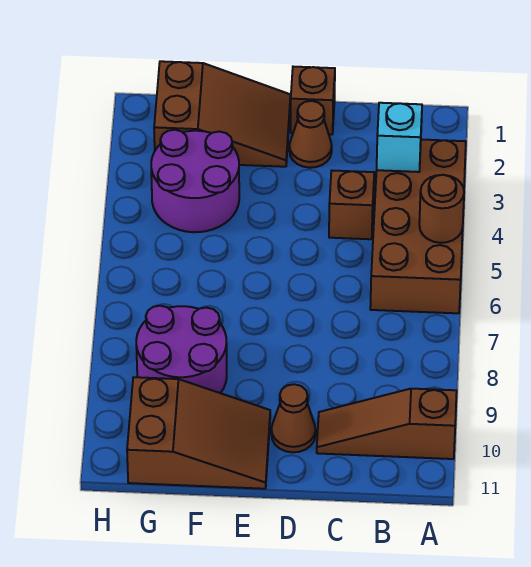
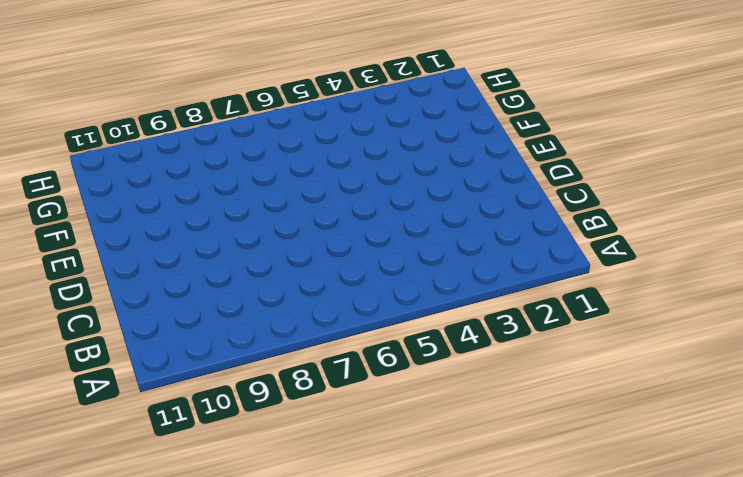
none -> brown brick A3:B6 level 1
none -> brown slope A10:C10 level 1 top A
none -> brown brick C4 level 1

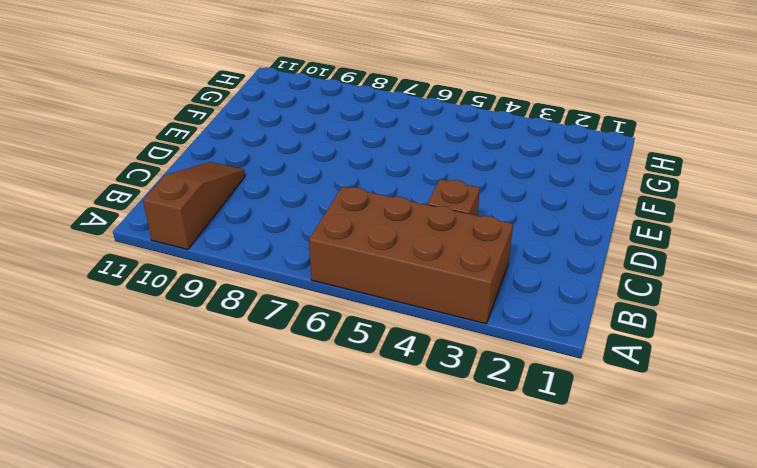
none -> brown brick D1 level 1
none -> brown cone D2 level 1
none -> brown cone D10 level 1

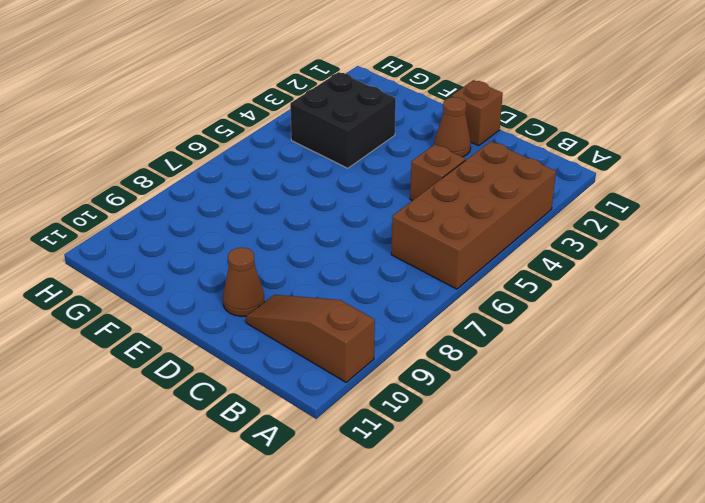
black brick F3:G4 level 1 -> purple round brick F3:G4 level 1
none -> brown slope E1:G2 level 1 top G
none -> brown slope E10:G11 level 1 top G
none -> purple round brick F8:G9 level 1

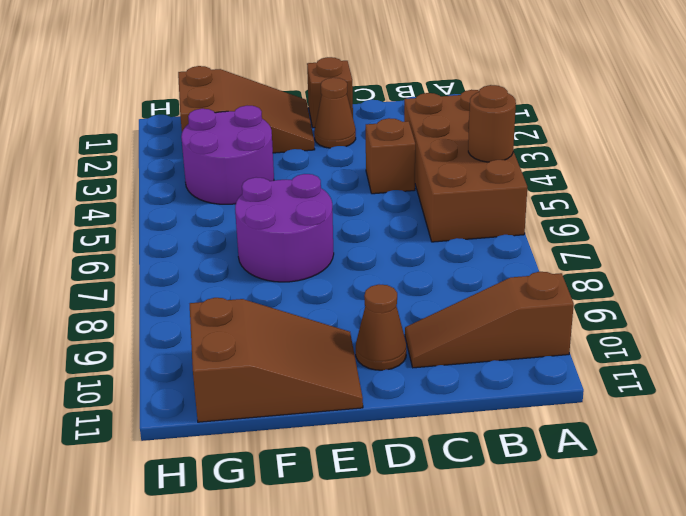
purple round brick E6:F7 level 1 -> purple round brick F8:G9 level 1
none -> cyan brick B3 level 2

